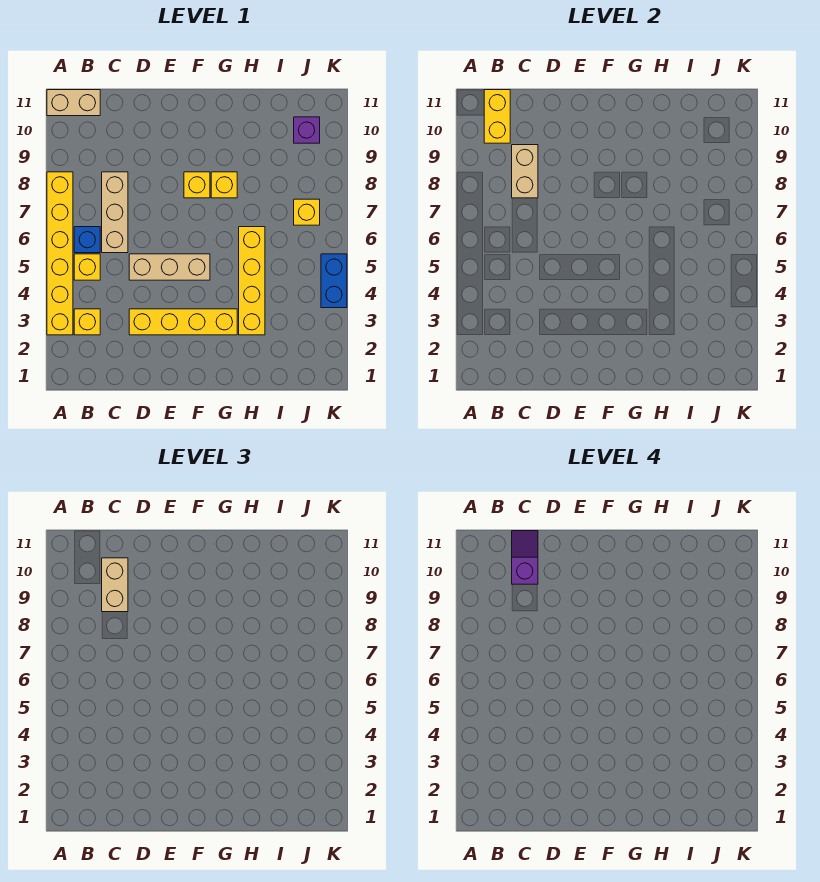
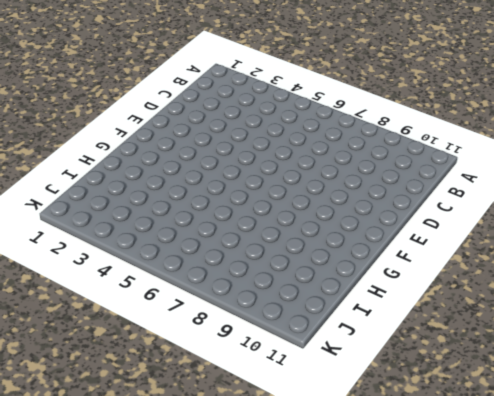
none -> yellow brick A3:A8 level 1
none -> tan brick A11:B11 level 1
none -> yellow brick B3 level 1

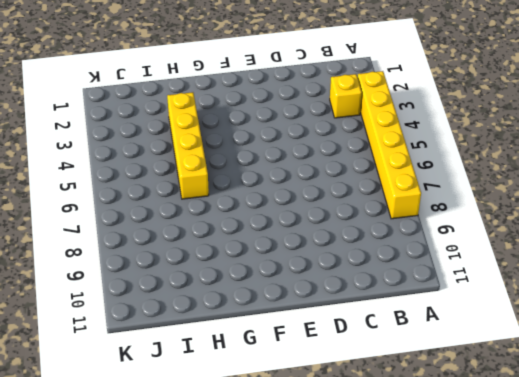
none -> tan brick A11:B11 level 1
none -> yellow brick B5 level 1
none -> blue brick B6 level 1

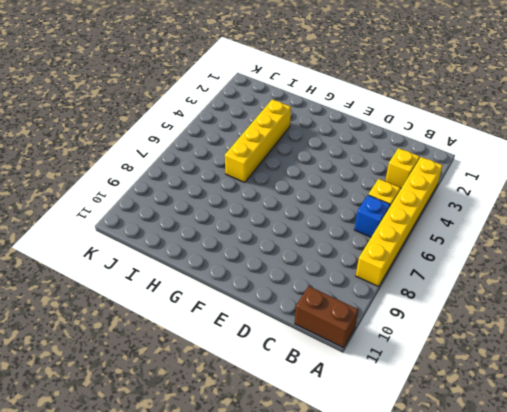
brown brick A11:B11 level 1 -> tan brick A11:B11 level 1
none -> tan brick C6:C8 level 1
none -> yellow brick D3:G3 level 1
none -> tan brick D5:F5 level 1

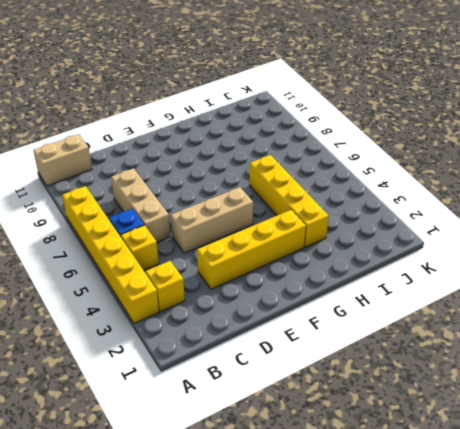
none -> yellow brick F8 level 1
none -> yellow brick G8 level 1
none -> yellow brick J7 level 1

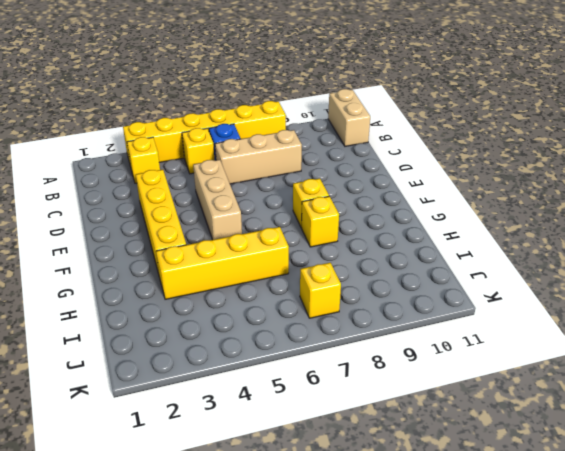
none -> purple brick J10 level 1
none -> blue brick K4:K5 level 1
none -> yellow brick B10:B11 level 2

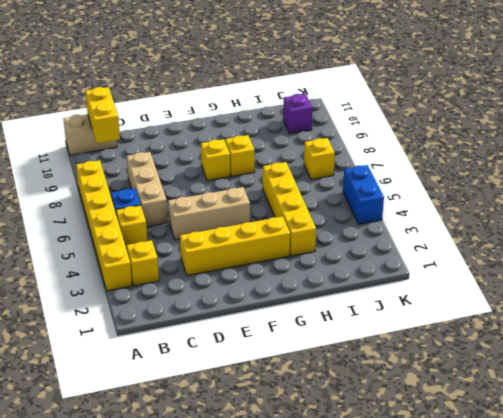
none -> tan brick C8:C9 level 2
none -> tan brick C9:C10 level 3
none -> purple slope C10:C11 level 4 top 10

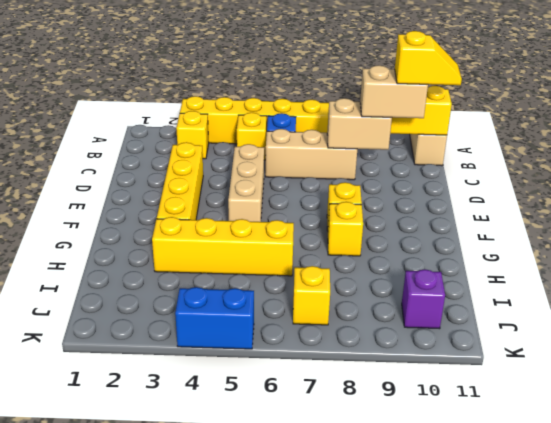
yellow slope C10:C11 level 4 top 10 -> purple slope C10:C11 level 4 top 10

